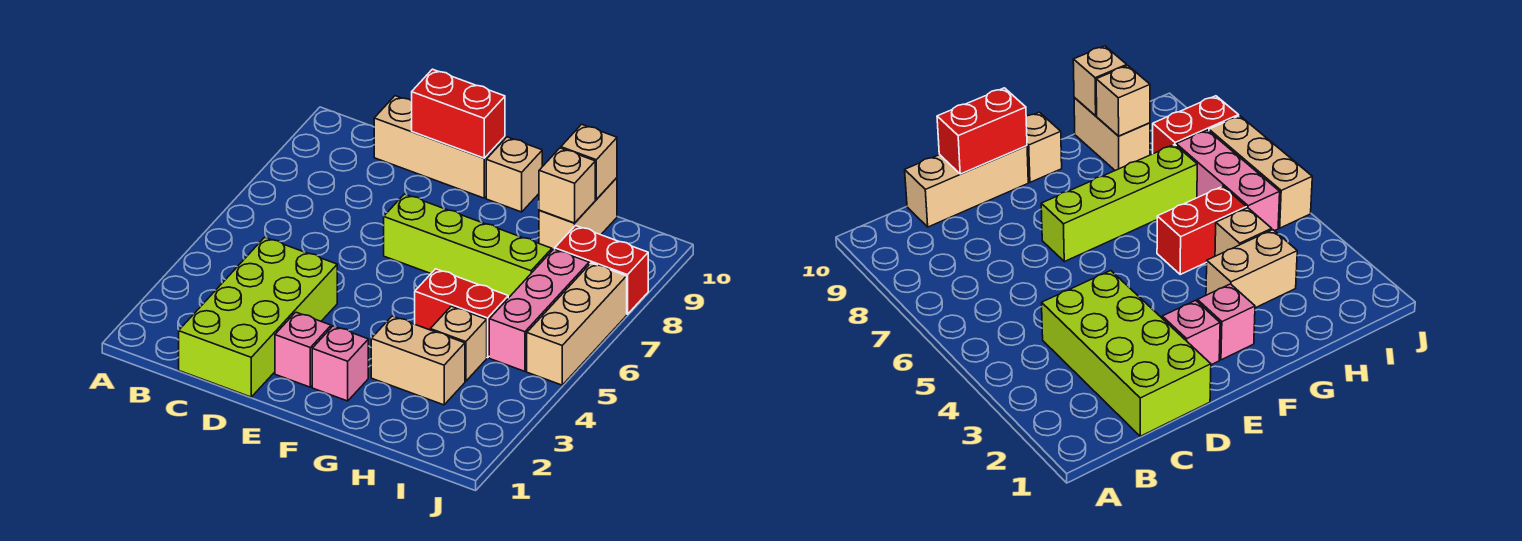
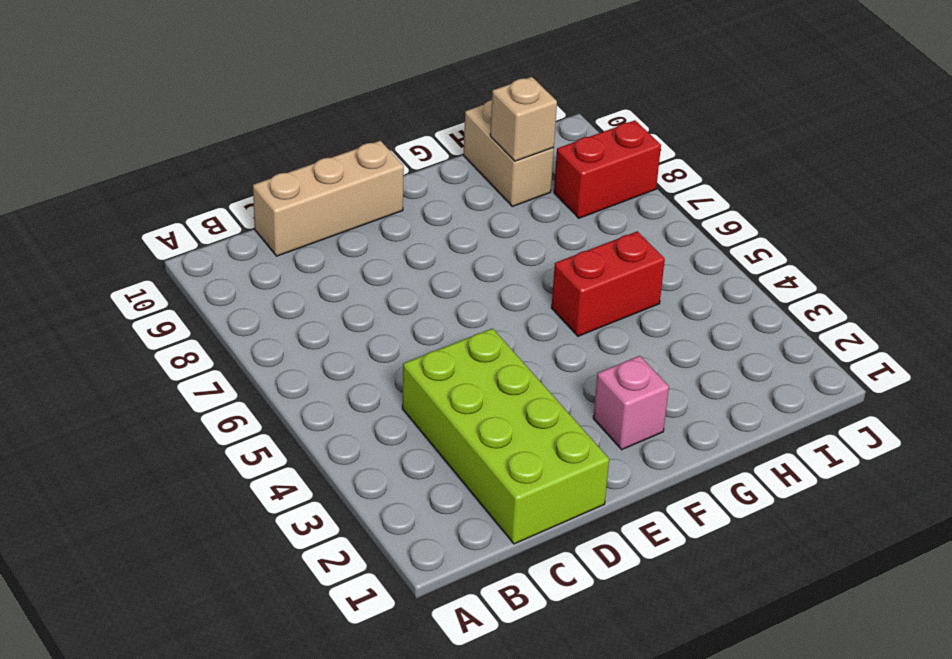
none -> pink brick E2 level 1
none -> lime brick E7:H7 level 1
none -> tan brick F10 level 1

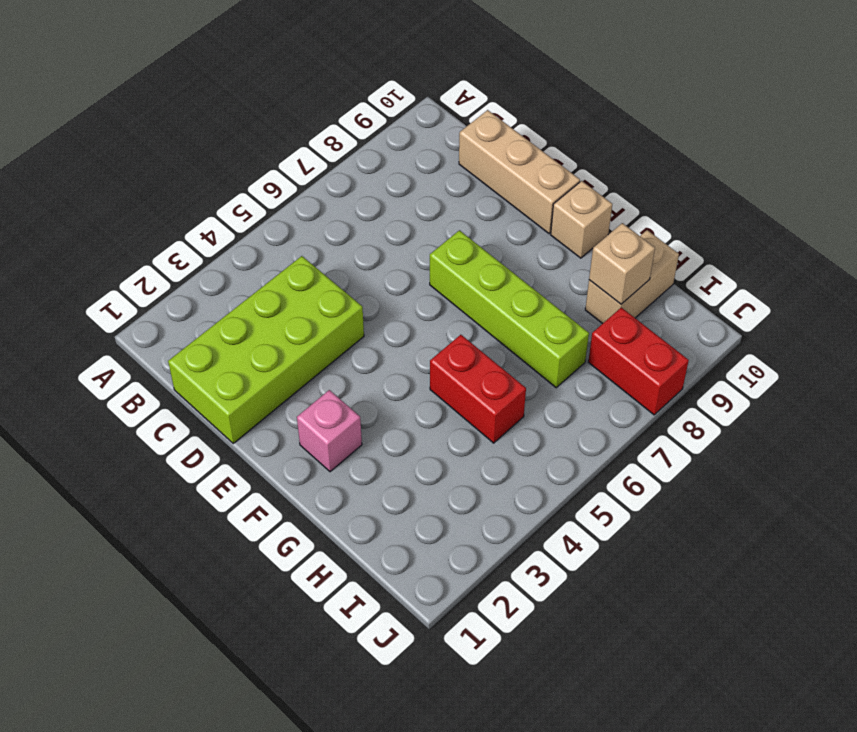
none -> pink brick E2 level 1
none -> tan brick G3:H3 level 1
none -> tan brick H4 level 1

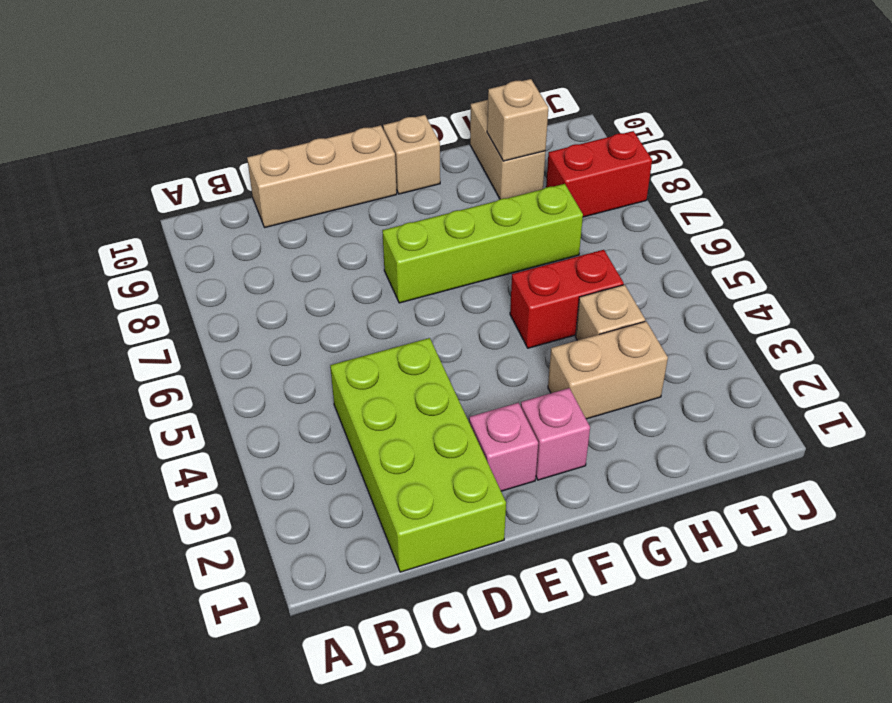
none -> pink brick I5:I7 level 1
none -> tan brick J5:J7 level 1
none -> red brick D10:E10 level 2

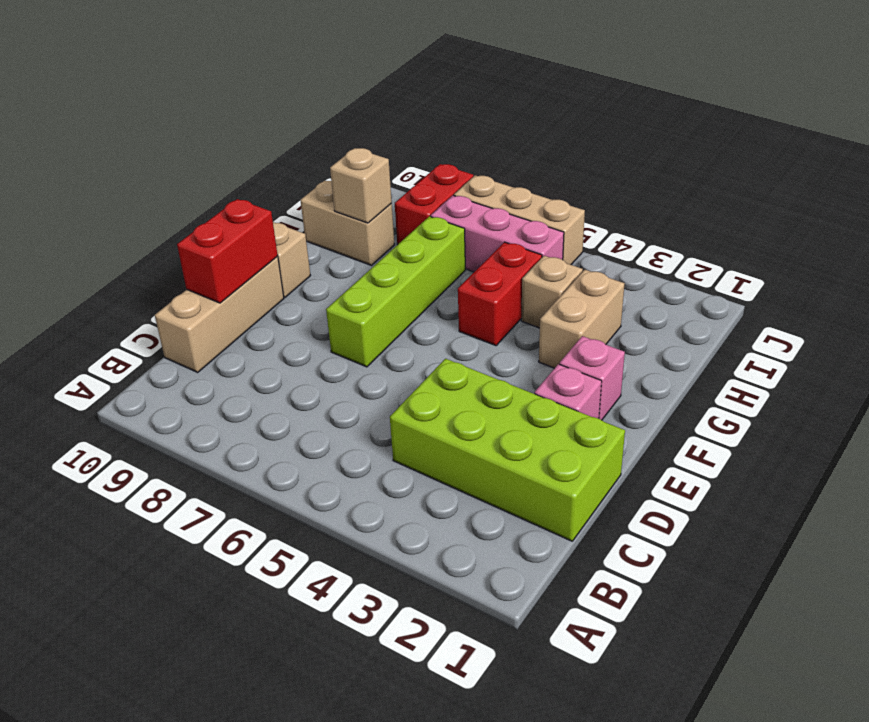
none -> tan brick H10 level 2

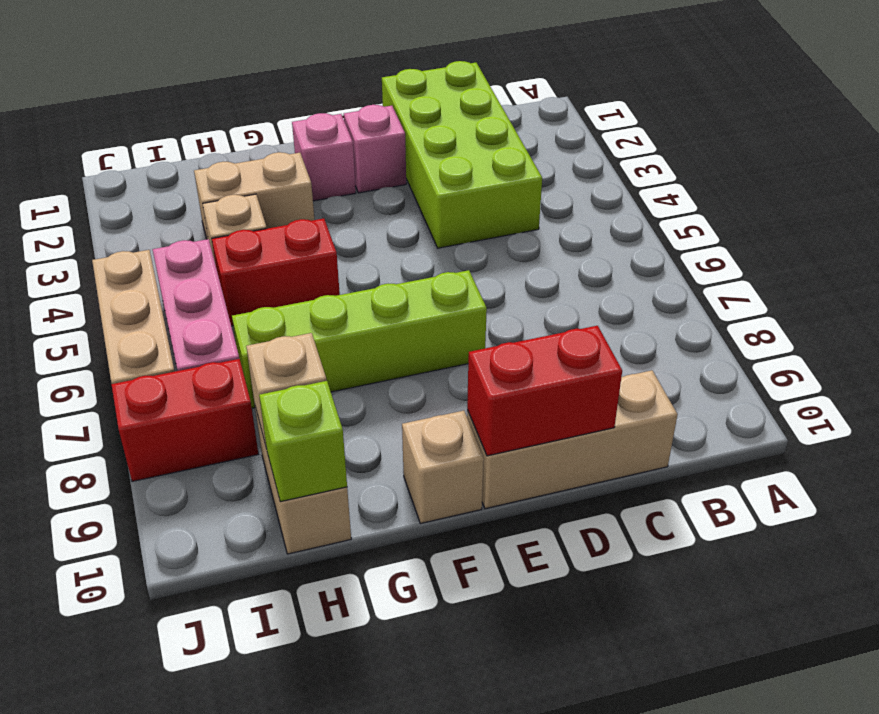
lime brick H10 level 2 -> tan brick H10 level 2

